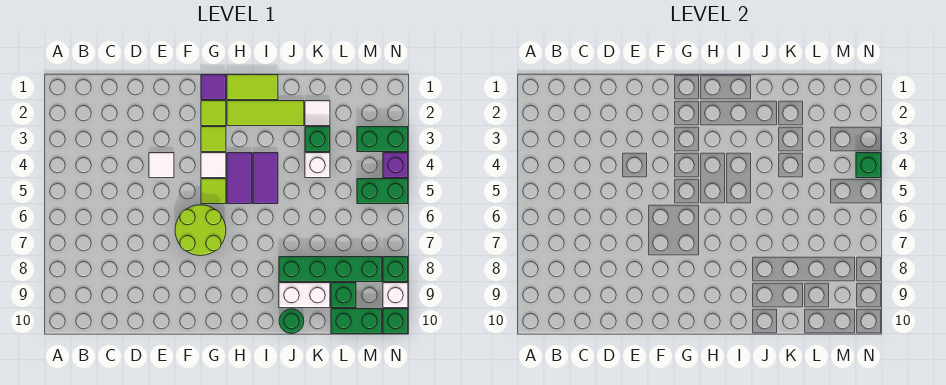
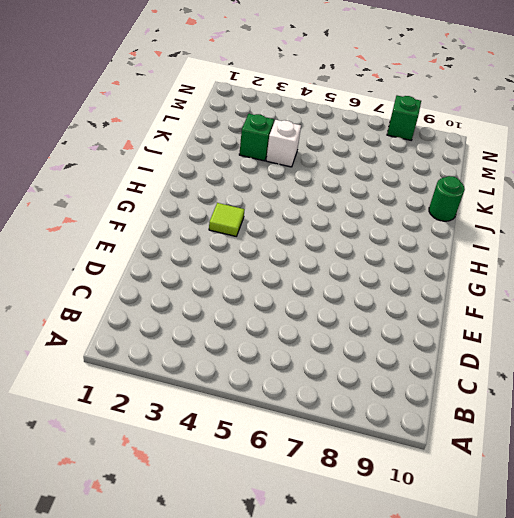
none -> white tile E4 level 1
none -> lime round brick F6:G7 level 1
none -> purple tile G1 level 1

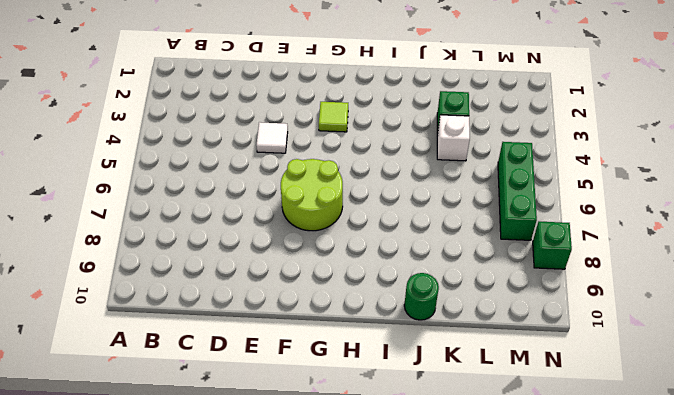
green brick M5:M7 level 1 -> green brick M5:N5 level 1
none -> purple tile G1 level 1
none -> lime tile G2 level 1
none -> white tile G4 level 1

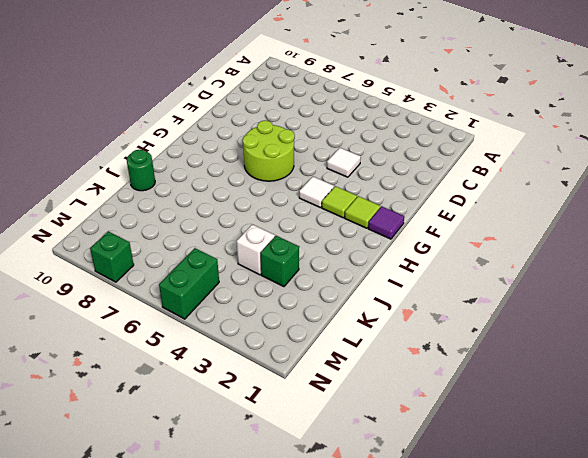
none -> lime tile G5 level 1
none -> lime tile H1:I1 level 1
none -> lime tile H2:J2 level 1

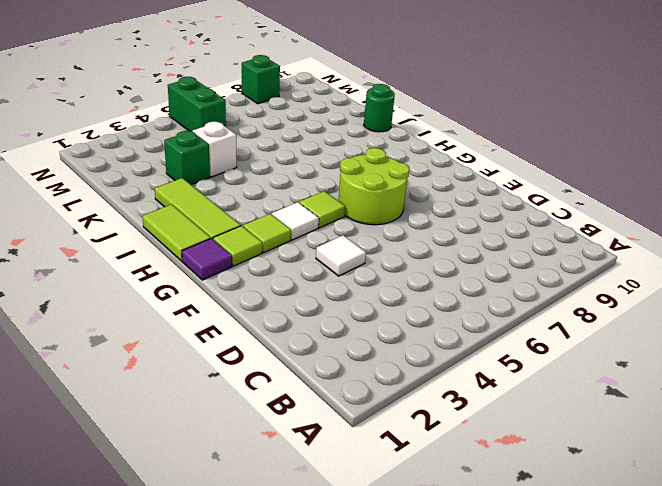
none -> purple tile H4:H5 level 1
none -> purple tile I4:I5 level 1
none -> green brick J8:M8 level 1

